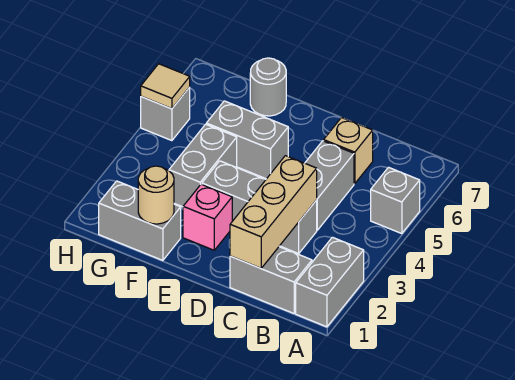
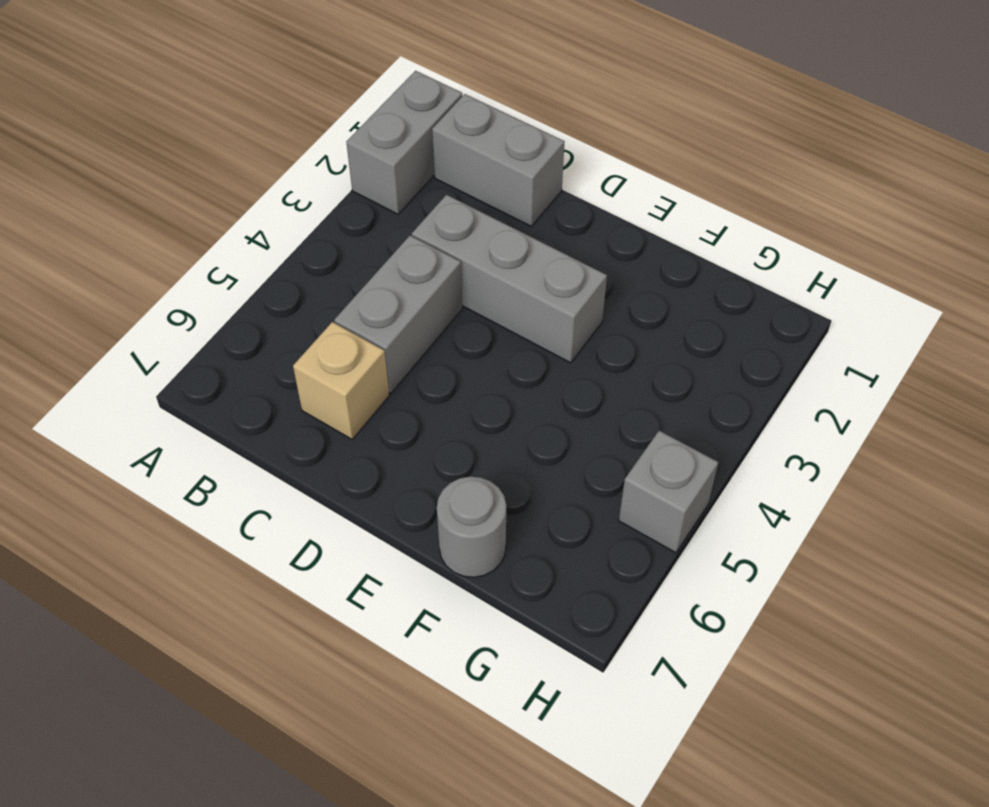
none -> grey brick A5 level 1
none -> pink brick E2 level 1
none -> grey brick E5:F5 level 1

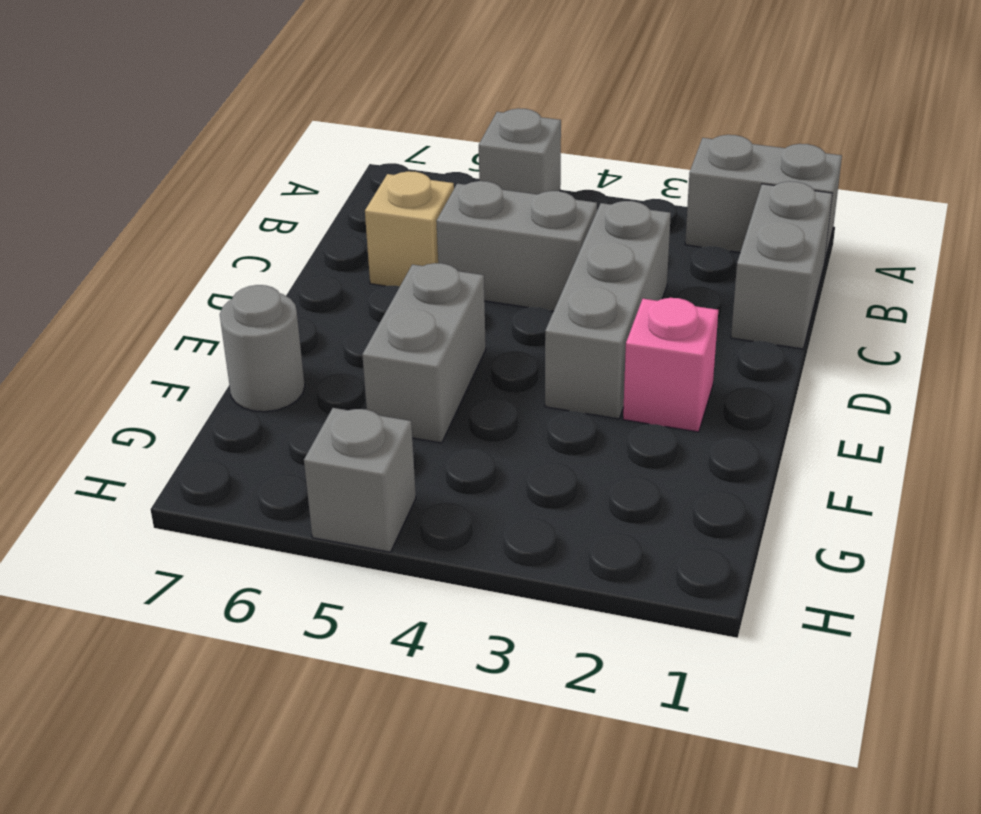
none -> grey brick F1:G1 level 1
none -> grey brick F3:F4 level 1
none -> tan brick C1:C3 level 2

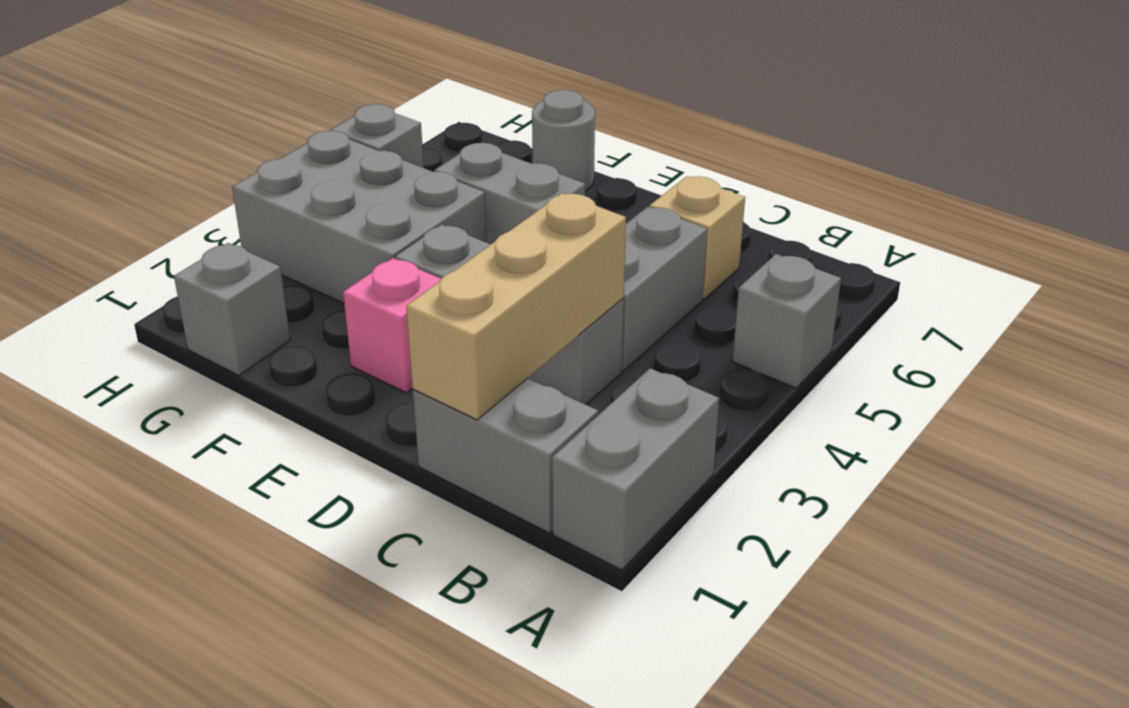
grey brick F3:H4 level 1 -> grey brick F3:F4 level 1
grey brick G1 level 1 -> grey brick F1:G1 level 1
none -> tan round brick F1 level 2
none -> tan tile H5 level 2

